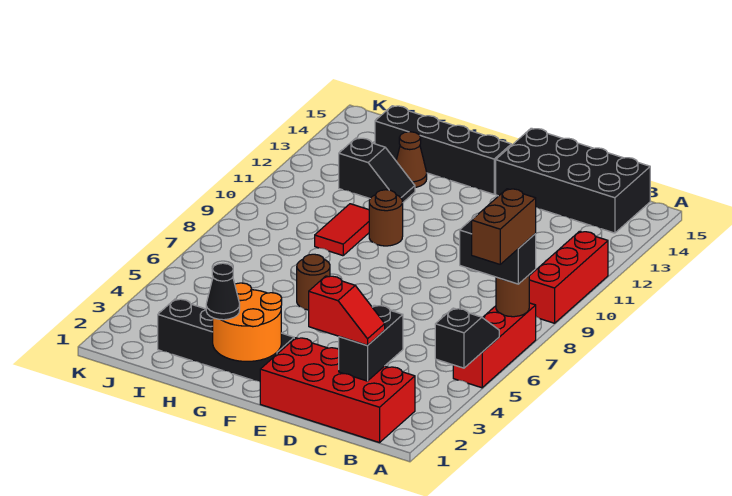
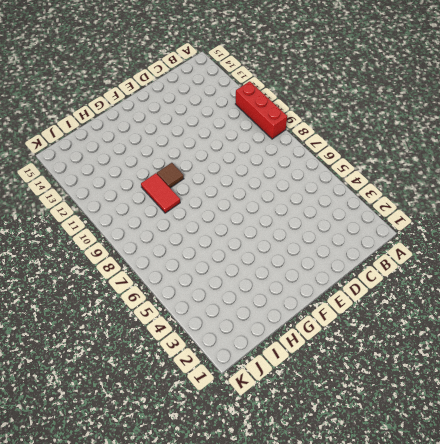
brown tile G10 level 1 -> brown round brick G10 level 1
none -> red brick A5:A7 level 1
none -> red brick B1:E2 level 1
none -> black brick B14:E15 level 1

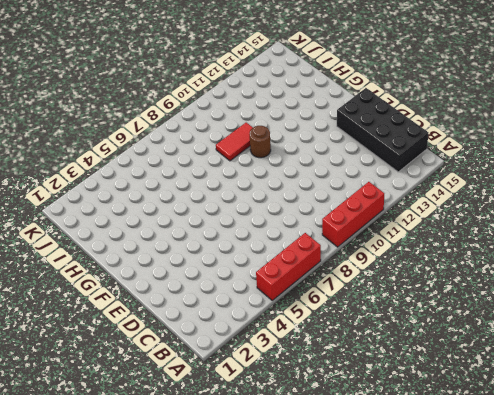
none -> red brick B1:E2 level 1
none -> black brick F2:I2 level 1
none -> black brick F14:I14 level 1

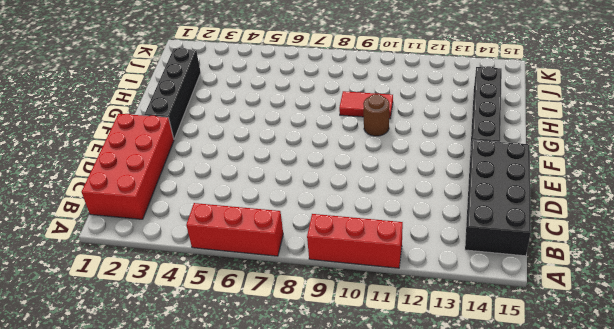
none -> brown round brick G6 level 1
none -> black slope H12:I12 level 1 top I
none -> brown cone H13 level 1

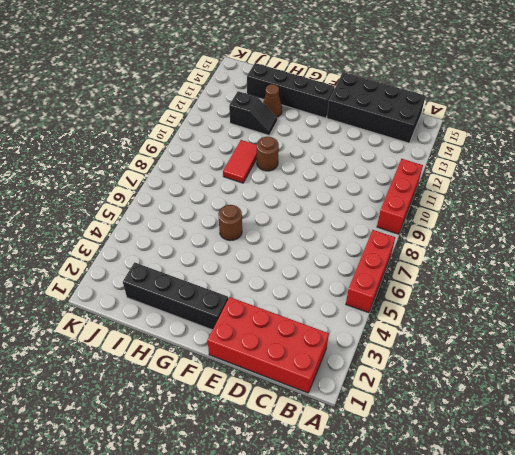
none -> black slope A4:A5 level 2 top 4
none -> brown round brick A7 level 2
none -> black brick C2:C3 level 2

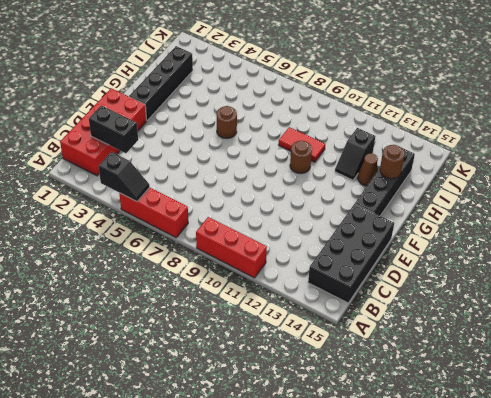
brown round brick H14 level 2 -> brown round brick A7 level 2
none -> orange round brick F1:G2 level 2
none -> black brick A7:B7 level 3
none -> red slope C2:D2 level 3 top D

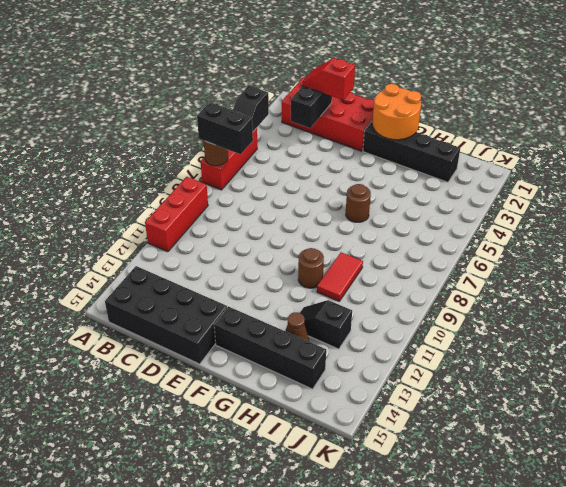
none -> black cone G1 level 3
none -> brown brick A6:A7 level 4

